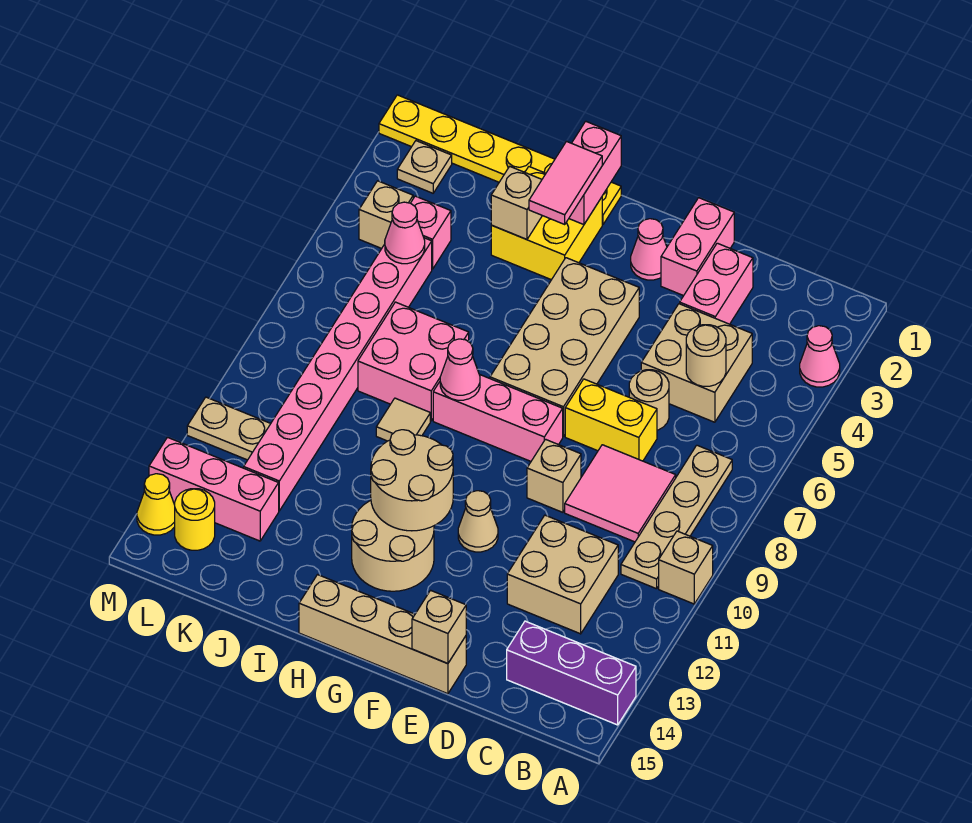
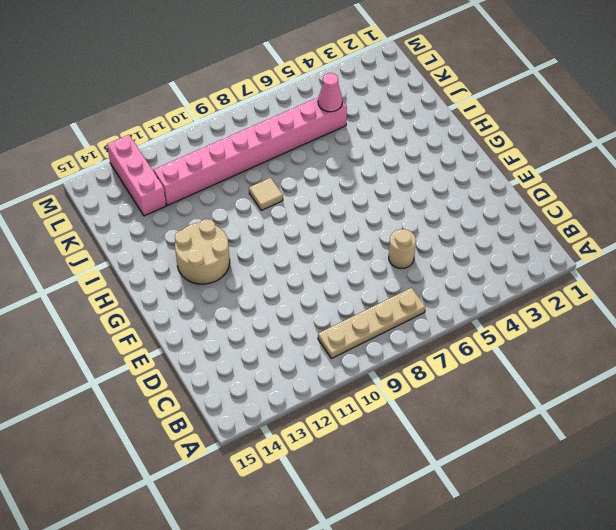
none -> pink cone A3 level 1
none -> tan brick A10 level 1
none -> purple brick A14:C14 level 1
none -> tan brick C4:D5 level 1

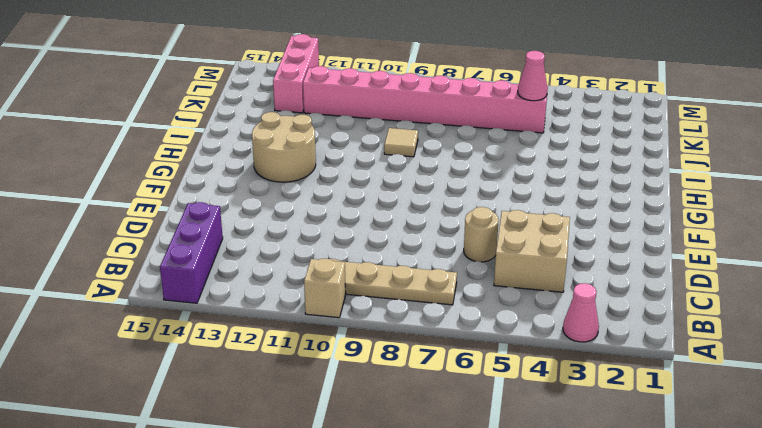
none -> pink tile C8:D9 level 1
none -> tan brick C11:D12 level 1
none -> pink brick D2:D3 level 1
none -> yellow brick D7:E7 level 1

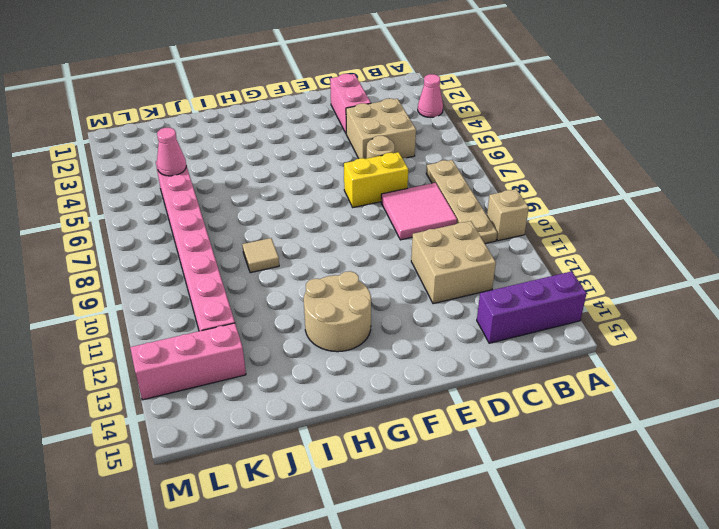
none -> pink brick E1:E2 level 1
none -> tan brick E9 level 1
none -> tan brick E15:H15 level 1
none -> pink cone F2 level 1

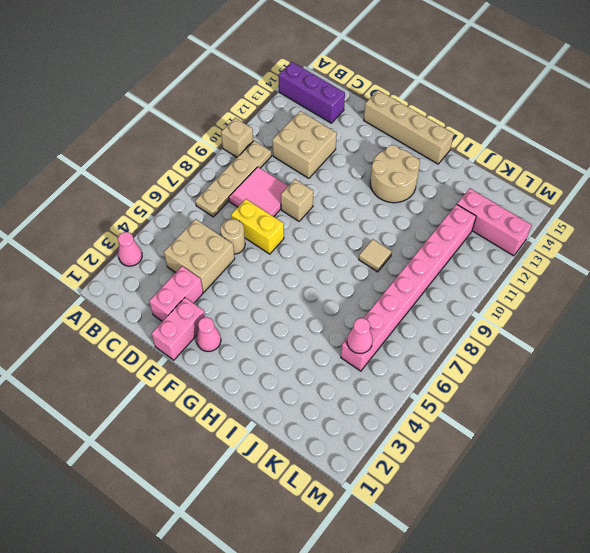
none -> tan brick F4:G7 level 1
none -> pink brick F8:H8 level 1
none -> tan cone F11 level 1
none -> yellow plate H1:M1 level 1

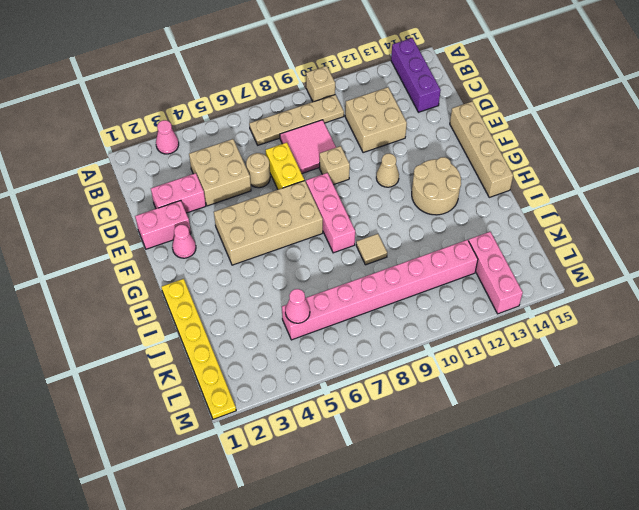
none -> yellow brick H2:I3 level 1
none -> pink brick I7:J8 level 1
none -> pink brick K4 level 1
none -> tan plate L2 level 1

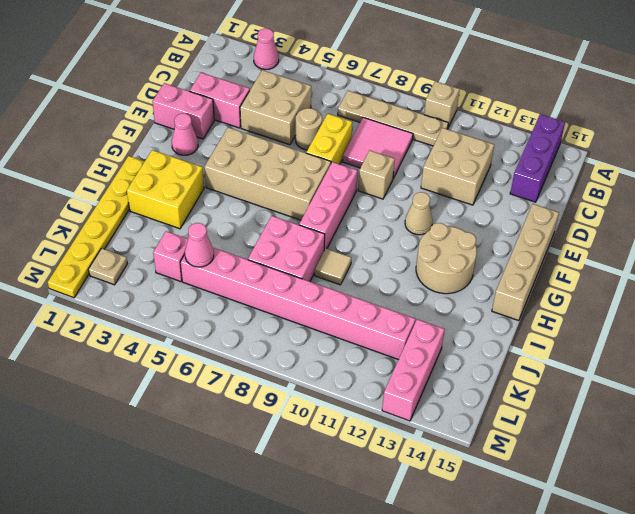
none -> tan brick L4 level 1
none -> tan plate L11:M11 level 1
none -> yellow round brick L14 level 1
none -> yellow cone M14 level 1

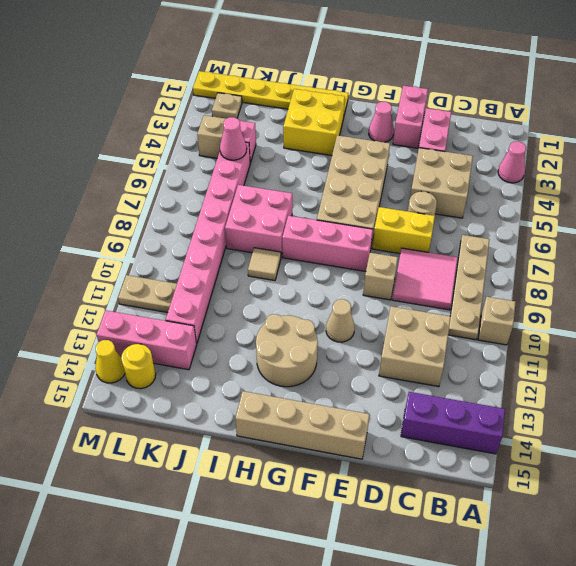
none -> tan round brick C5 level 2
none -> tan brick E15 level 2
none -> tan round brick G11:H12 level 2
none -> pink brick H1:H2 level 2

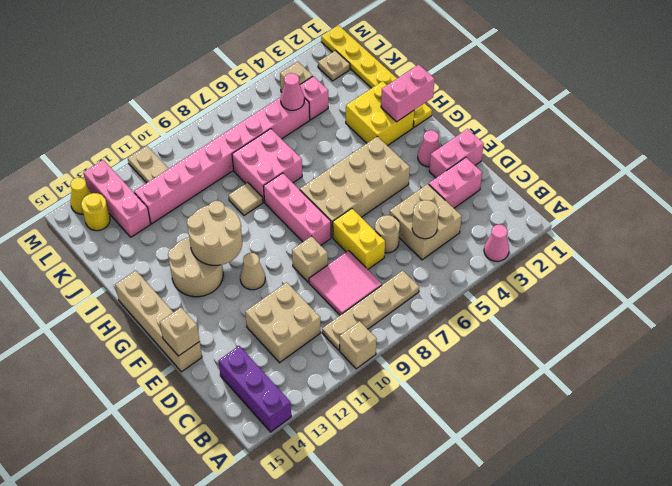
none -> pink cone H8 level 2
none -> tan brick I3 level 2
none -> pink tile H2:H3 level 3

